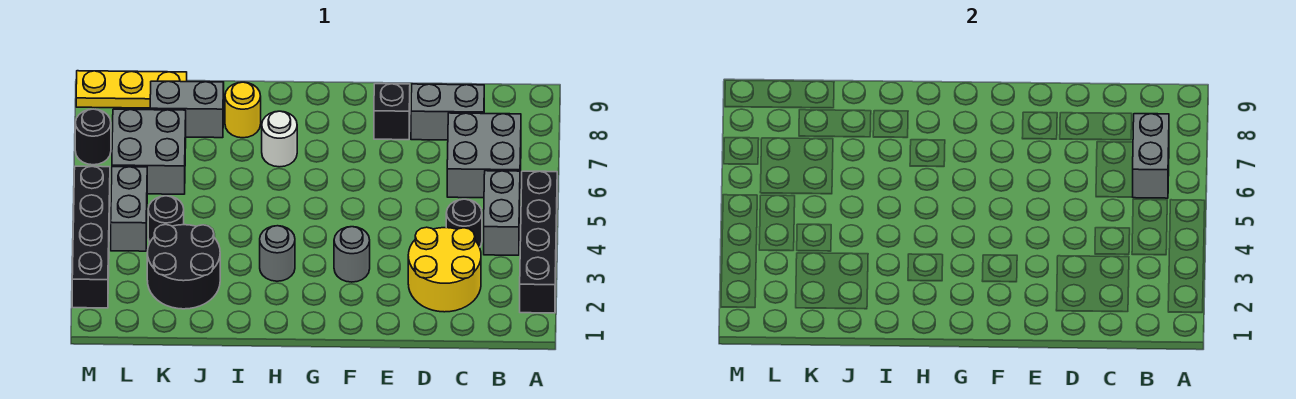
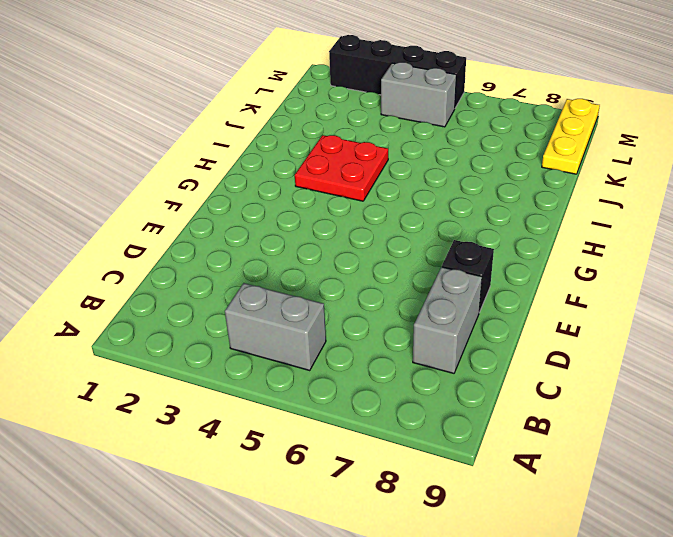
red plate H3:I4 level 1 -> grey round brick H3 level 1
none -> black brick A2:A5 level 1
none -> grey brick B6:C7 level 1
none -> yellow round brick C2:D3 level 1

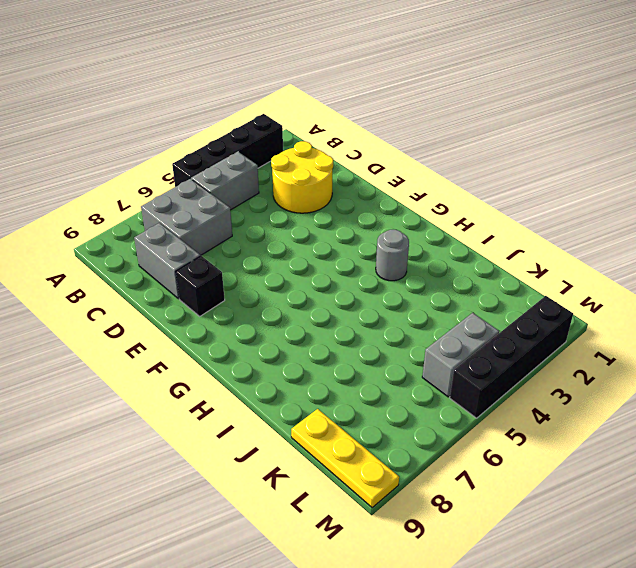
none -> black round brick C4 level 1
none -> grey round brick F3 level 1
none -> white round brick H7 level 1

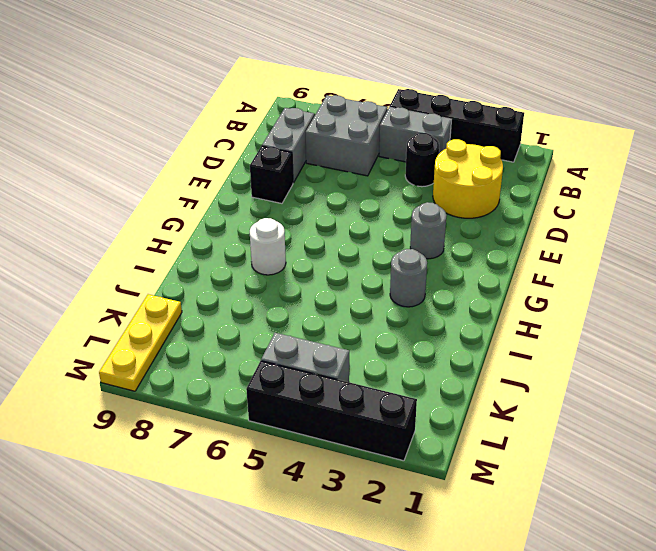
none -> yellow round brick I8 level 1
none -> black round brick J2:K3 level 1
none -> grey brick J8:K8 level 1

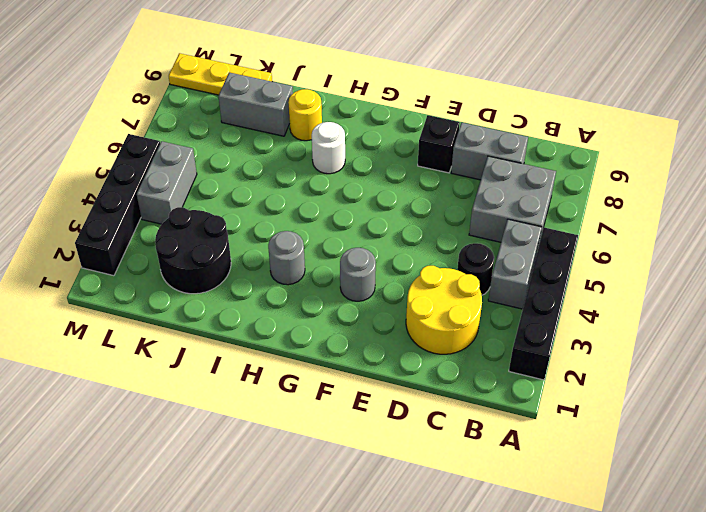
none -> black round brick K4 level 1
none -> grey brick K6:L7 level 1
none -> black round brick M7 level 1

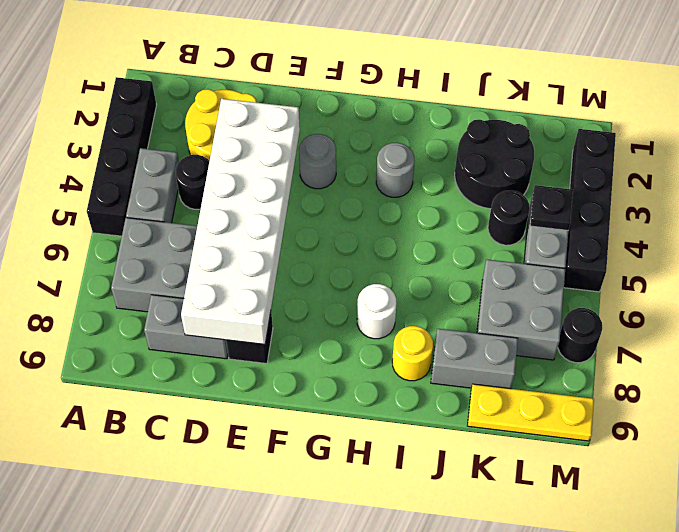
white brick D3:E8 level 2 -> none
black plate L4 level 2 -> none
none -> grey brick B6:B7 level 2

